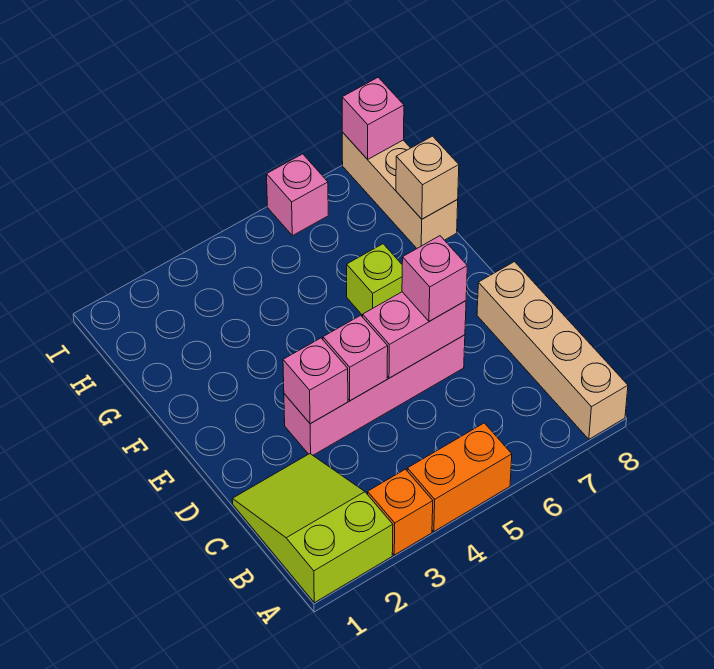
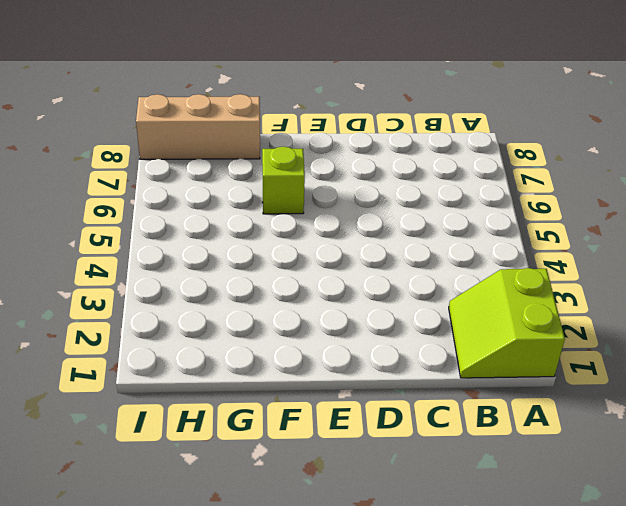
lime slope A1:B2 level 1 top A -> lime slope A1:C2 level 1 top A
none -> orange brick A3 level 1
none -> orange brick A4:A5 level 1
none -> tan brick A8:D8 level 1

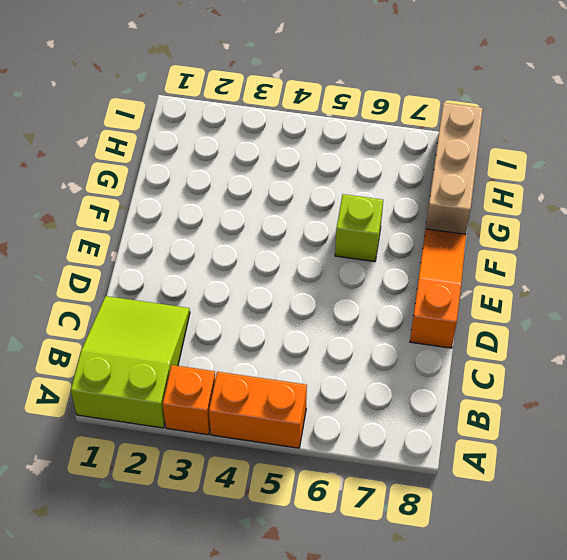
orange slope D8:F8 level 1 top D -> tan brick A8:D8 level 1
none -> pink brick D3:D6 level 1
none -> pink brick I6 level 1
none -> pink brick D3 level 2

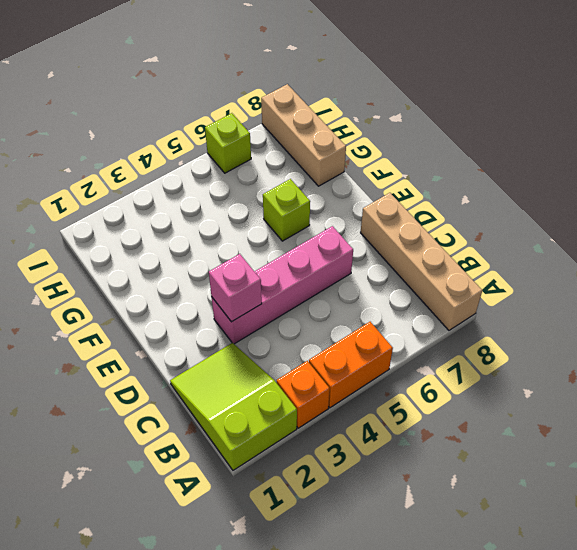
lime brick I6 level 1 -> pink brick I6 level 1
none -> pink brick D4 level 2
none -> pink brick D5:D6 level 2
none -> tan brick G8 level 2

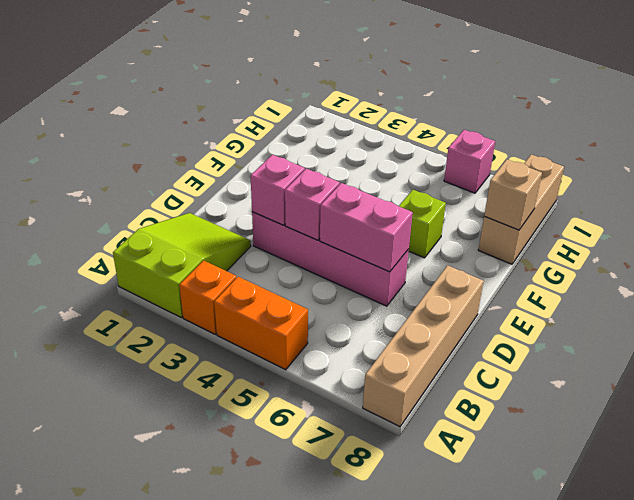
none -> pink brick I8 level 2
none -> pink brick D6 level 3

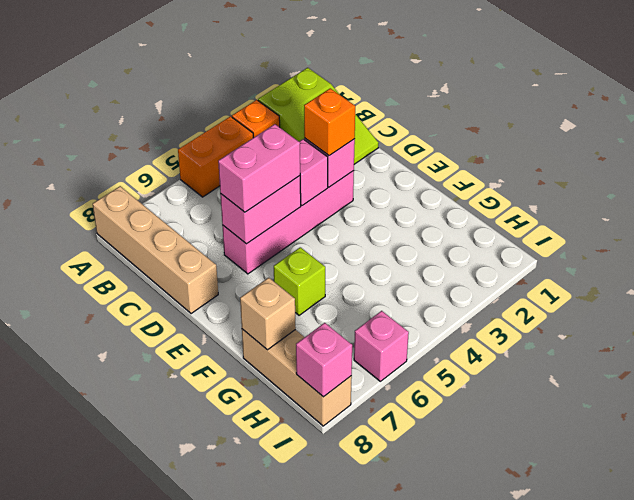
orange brick D3 level 3 -> none
pink brick D5:D6 level 3 -> pink brick D6 level 3

